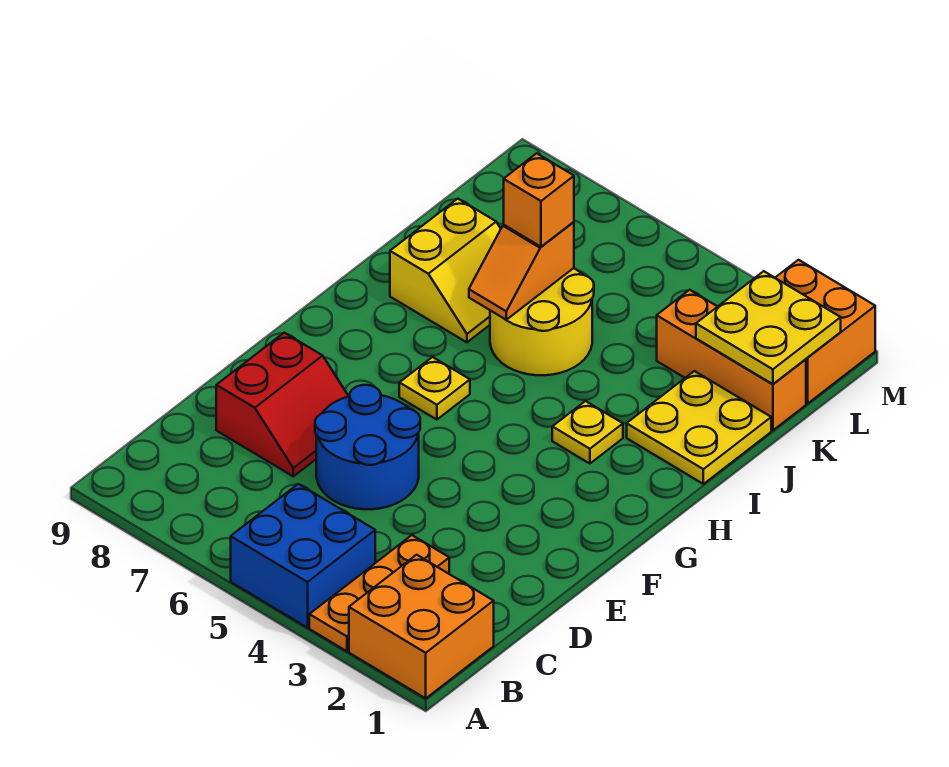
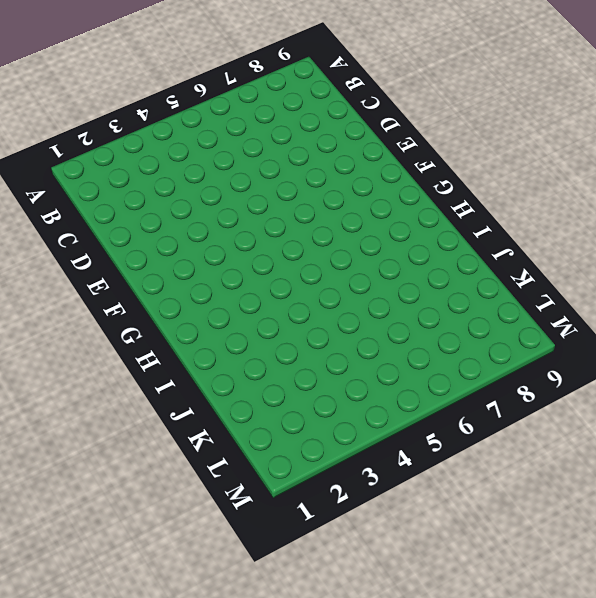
none -> orange brick A1:B2 level 1
none -> orange plate A3:C3 level 1
none -> blue brick A4:B5 level 1

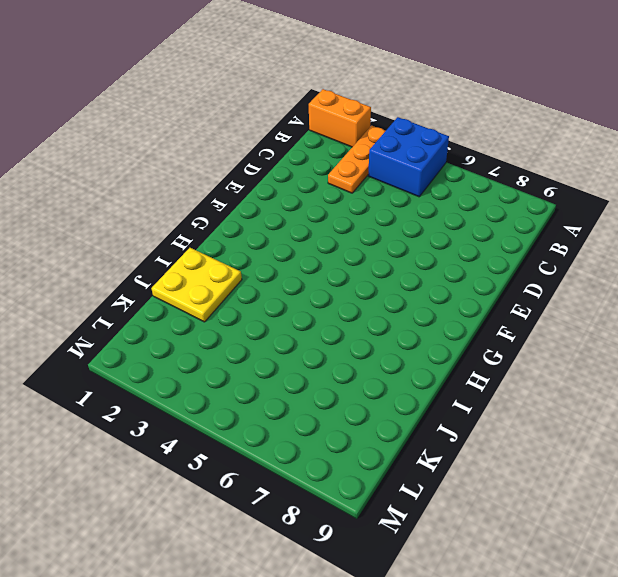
orange brick A1:A2 level 1 -> orange brick A1:B2 level 1
none -> blue round brick D5:E6 level 1
none -> red slope D7:E8 level 1 top 8
none -> yellow plate G6 level 1

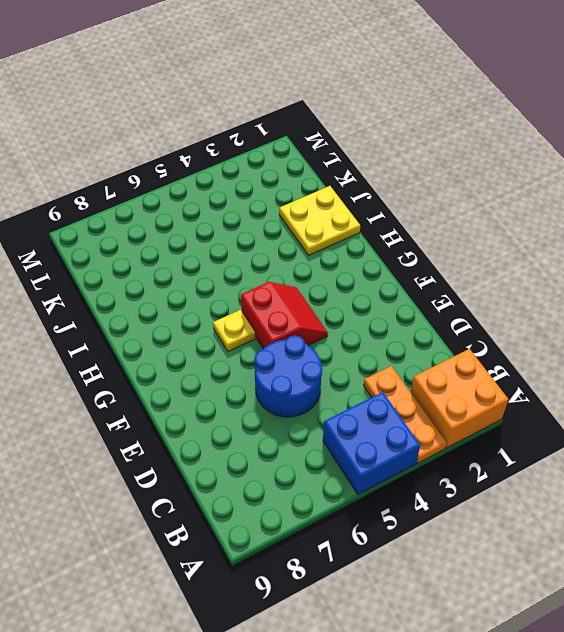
red slope F4:G5 level 1 top 5 -> red slope D7:E8 level 1 top 8
none -> yellow plate H3 level 1
none -> yellow round brick I5:J6 level 1
none -> yellow slope I7:J8 level 1 top 8

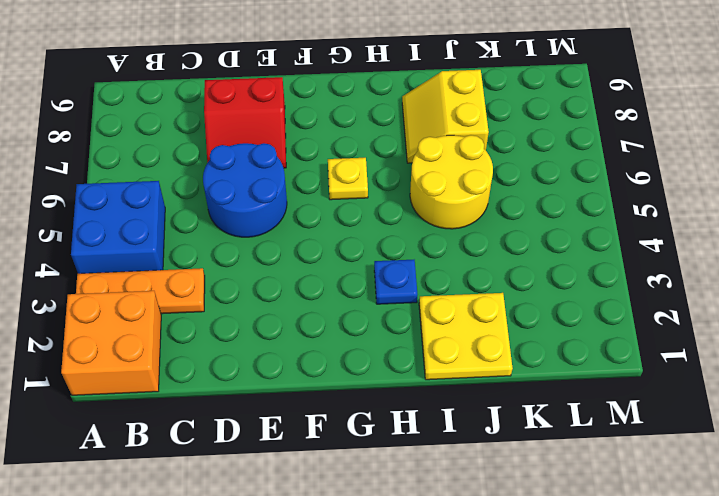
blue plate H3 level 1 -> yellow plate H3 level 1
yellow slope I7:J8 level 1 top J -> yellow slope I7:J8 level 1 top 8
none -> orange brick K1:K3 level 1
none -> orange brick L1:M2 level 1
none -> orange slope I6:J6 level 2 top J

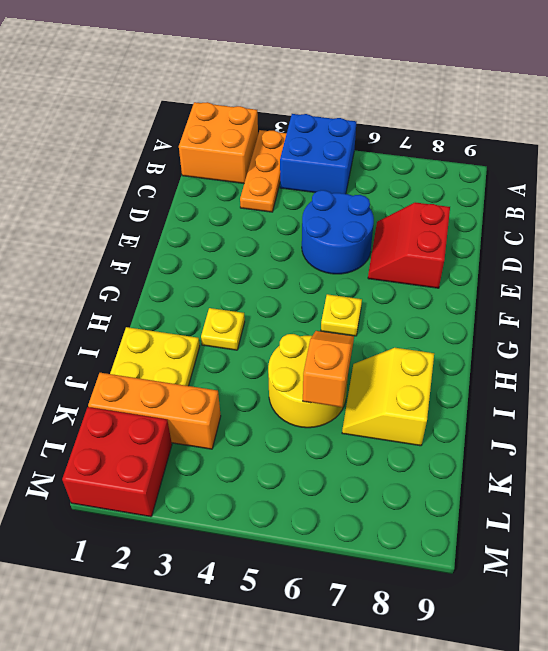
red brick L1:M2 level 1 -> orange brick L1:M2 level 1
none -> yellow plate K1:L2 level 2
none -> orange brick J6 level 3

